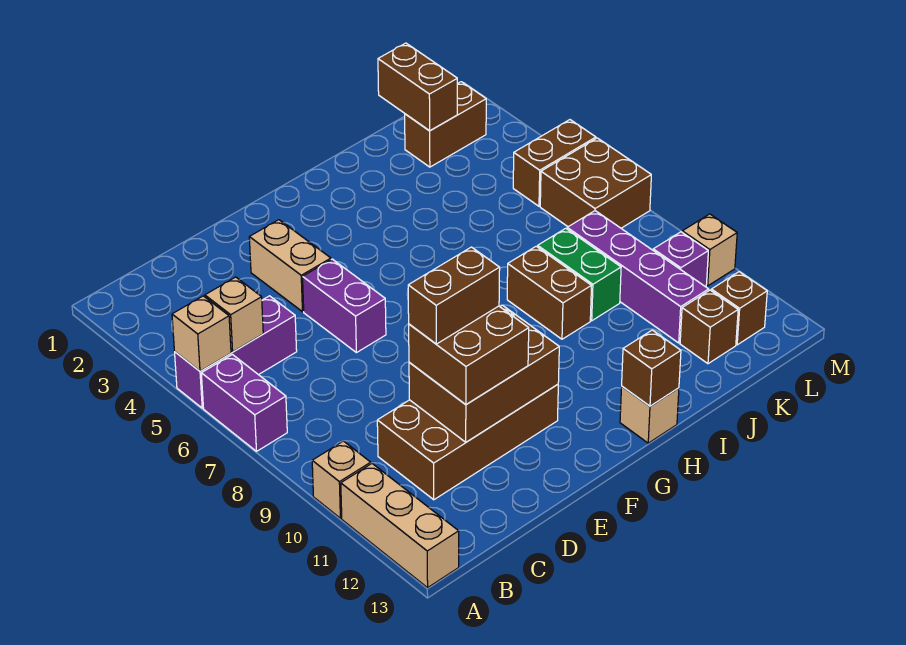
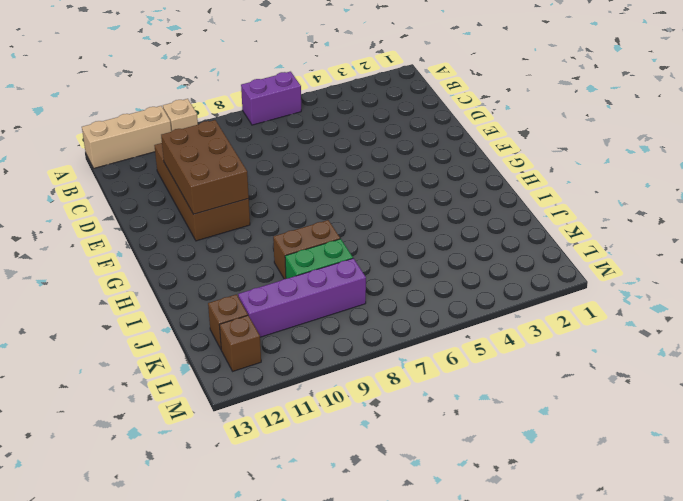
none -> purple brick A5:C5 level 1
none -> tan brick E3:E4 level 1
none -> purple brick E5:E6 level 1

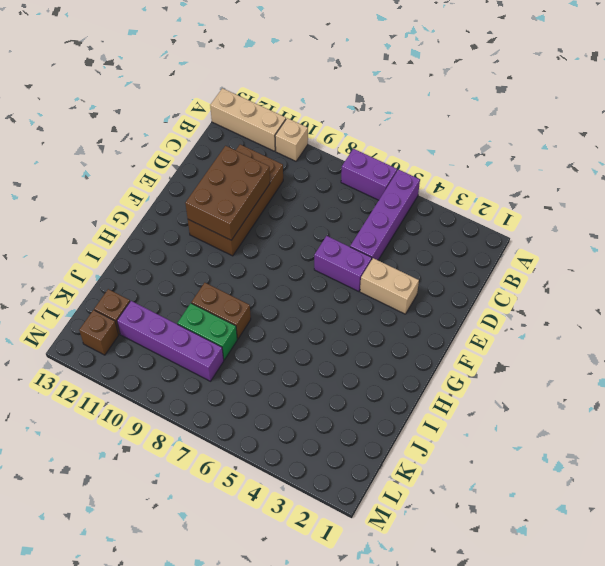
purple brick A5:D5 level 1 -> purple brick A5:C5 level 1
none -> tan brick H13 level 1
none -> brown brick K2:L2 level 1
none -> brown brick L5:M5 level 1

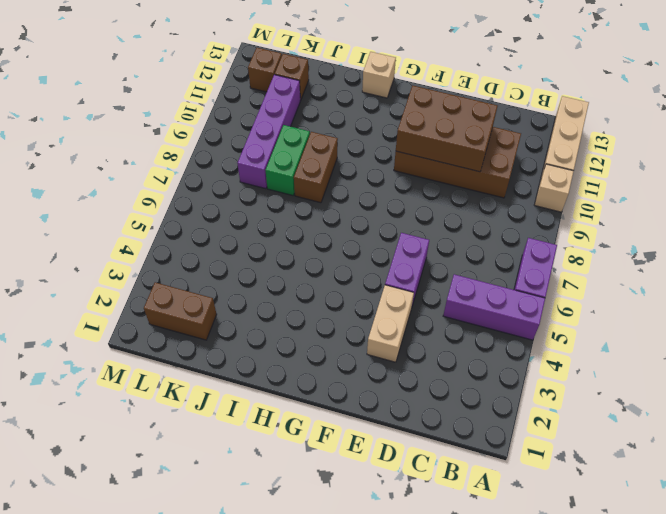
none -> brown brick L5:M5 level 1
none -> brown brick L6:M7 level 1
none -> purple brick L10 level 1

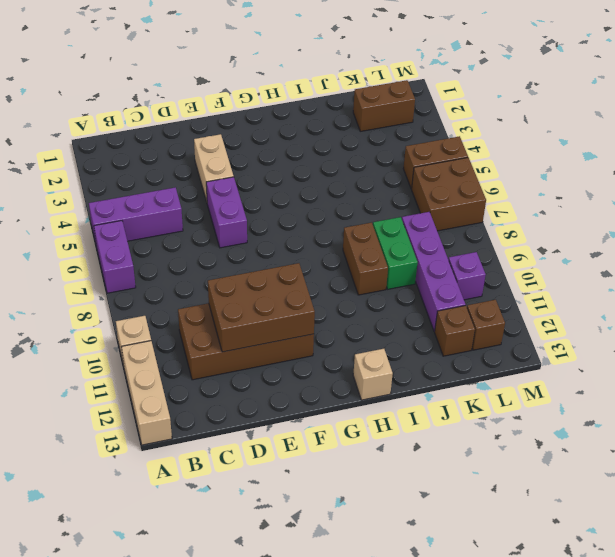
none -> tan brick M10 level 1
none -> tan brick A5 level 2
none -> tan brick B5 level 2

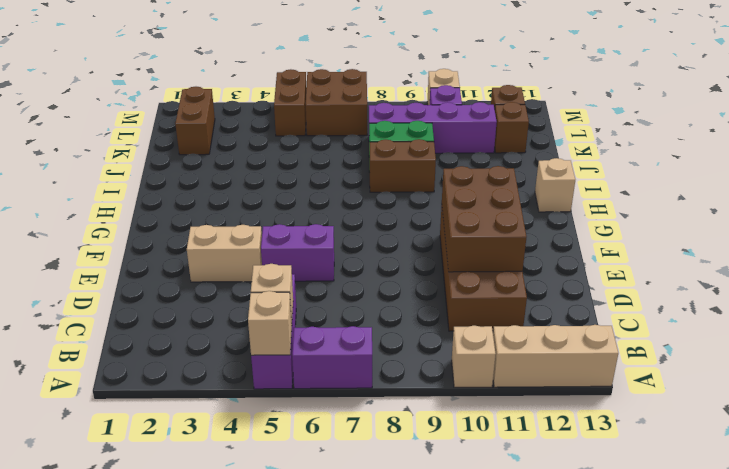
none -> brown brick H13 level 2
none -> brown brick K1:K2 level 2
none -> brown brick D10:E11 level 3

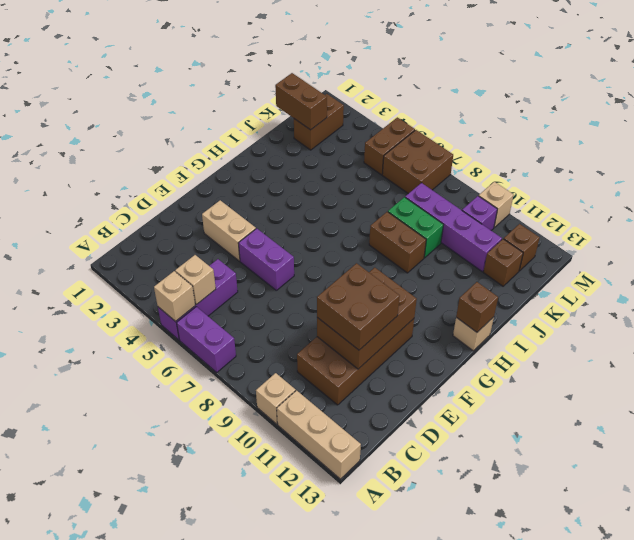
none -> brown brick D10:E10 level 4

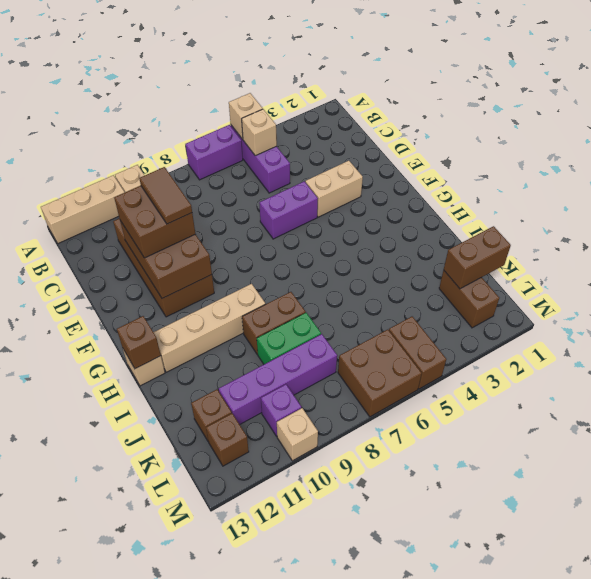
brown tile D10:E10 level 4 -> brown brick D10:E10 level 4
tan brick H9:H12 level 1 -> none

